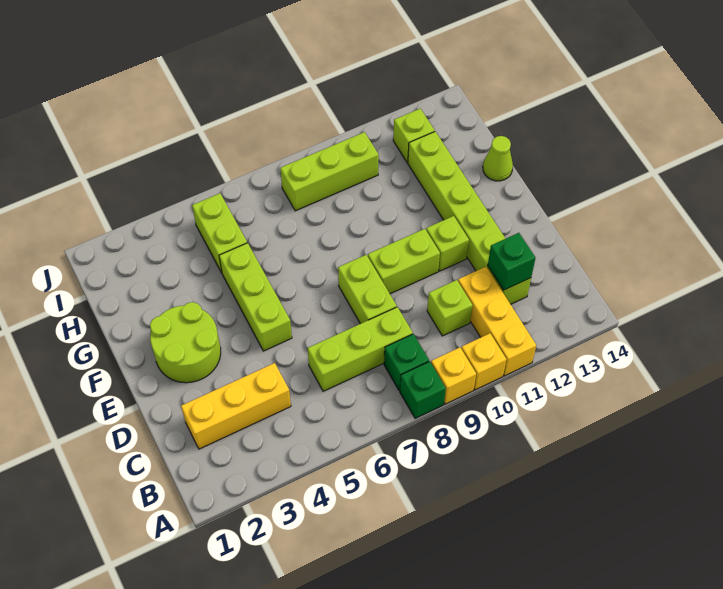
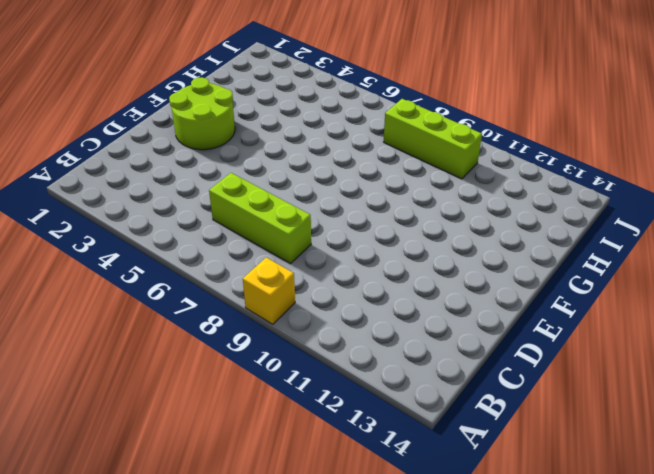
none -> green brick A8 level 1
none -> yellow brick A10 level 1
none -> yellow brick A11:C11 level 1

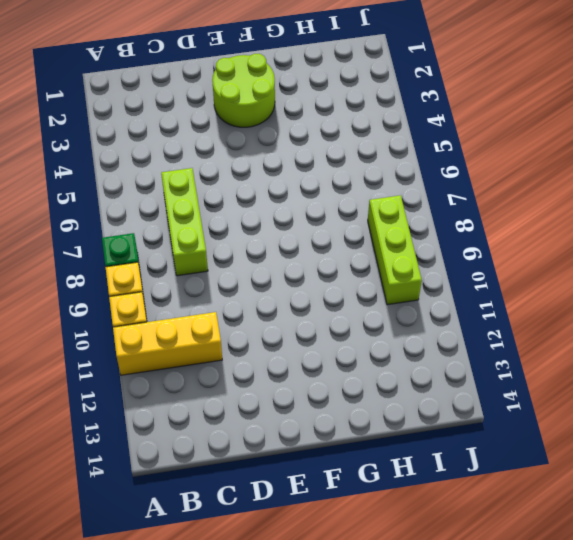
none -> green brick B8 level 1
none -> yellow brick C2:C4 level 1
none -> lime brick C10 level 1

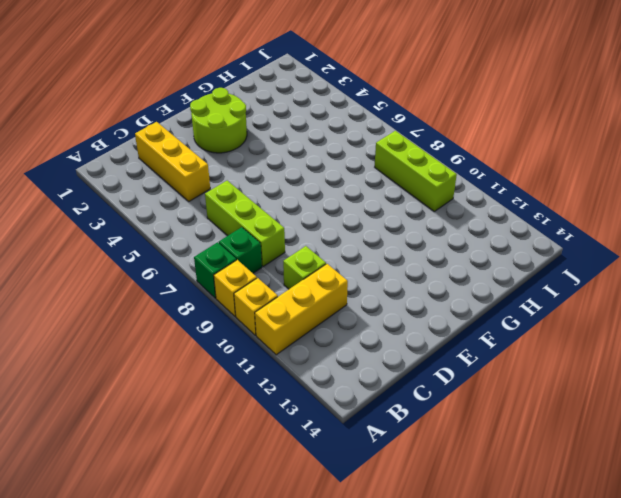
none -> lime brick C12:H12 level 1
none -> lime brick D8:E8 level 1
none -> lime brick E5:G5 level 1

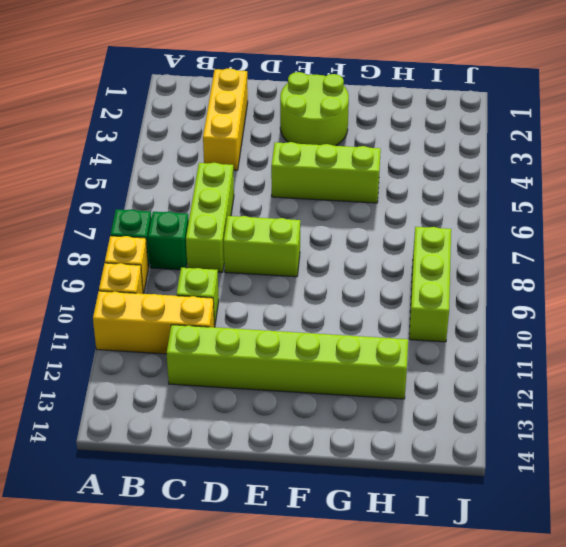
none -> lime brick E9:E10 level 1
none -> lime brick E11 level 1
none -> lime cone G14 level 1

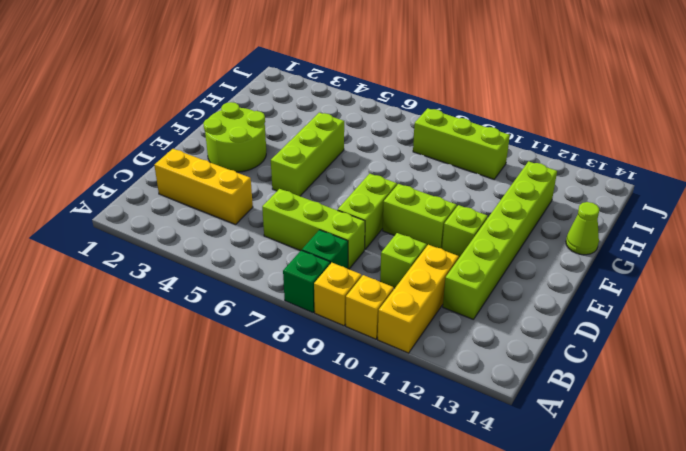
none -> lime brick H5:I5 level 1
none -> lime brick I12 level 1
none -> green brick C12 level 2

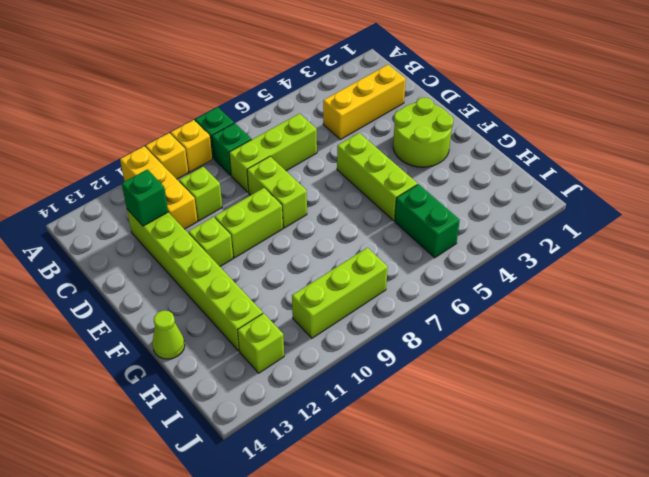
green brick H5:I5 level 1 -> lime brick H5:I5 level 1

